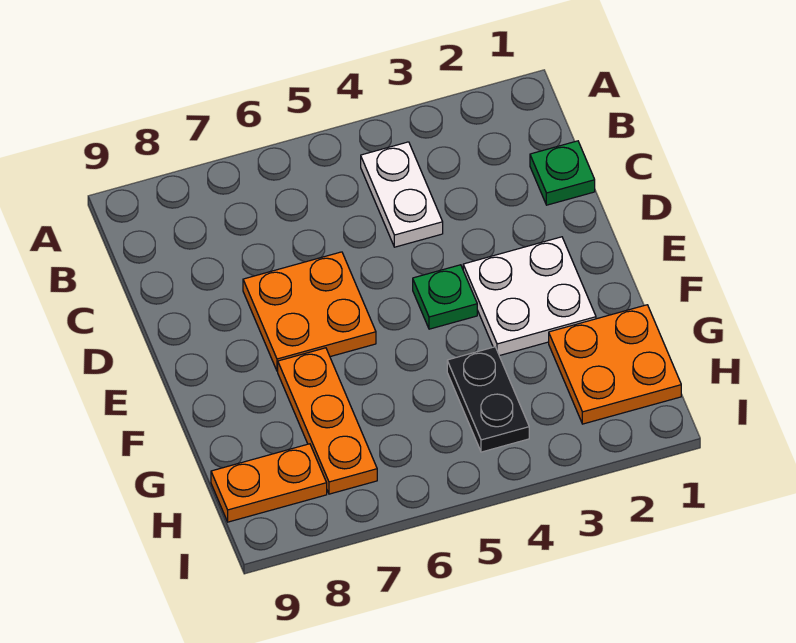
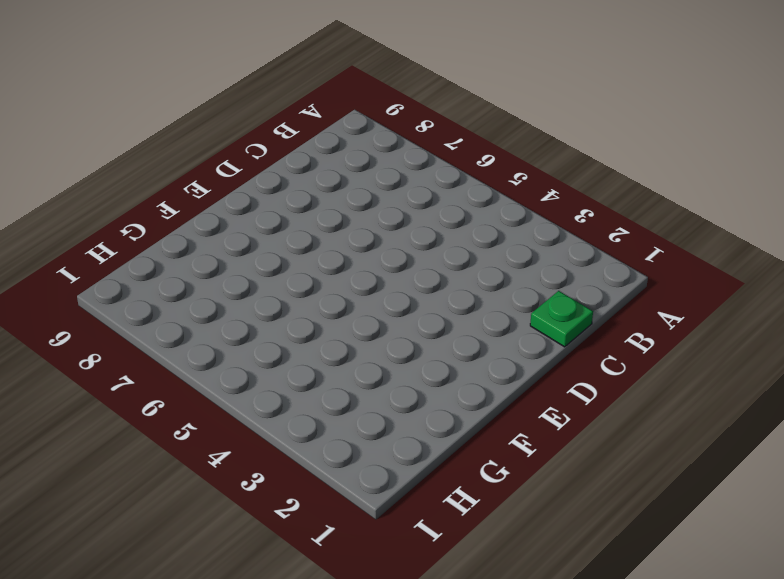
none -> white plate B4:C4 level 1
none -> orange plate D6:E7 level 1

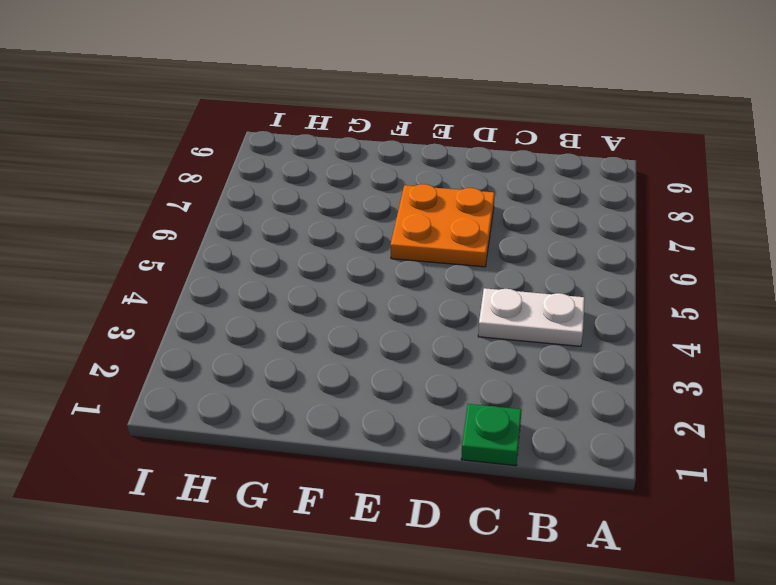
none -> white plate E2:F3 level 1
none -> green plate E4 level 1

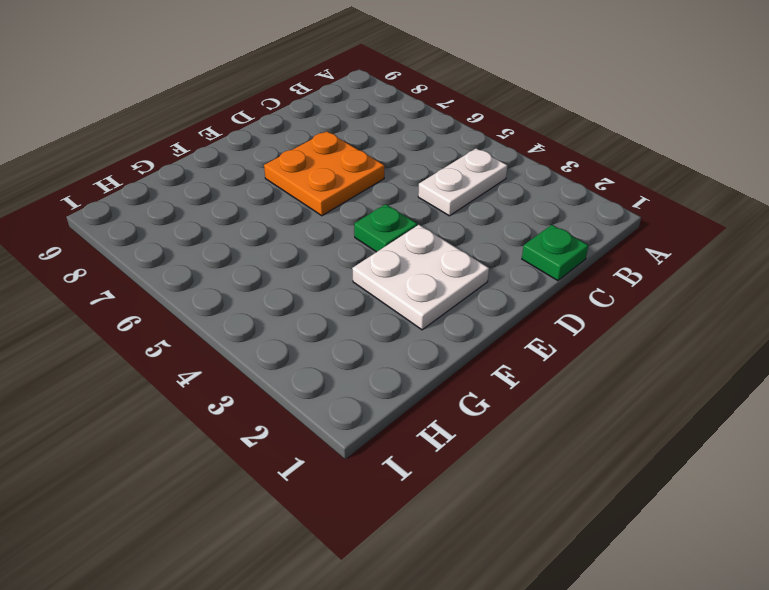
none -> orange plate F7:H7 level 1
none -> orange plate G1:H2 level 1

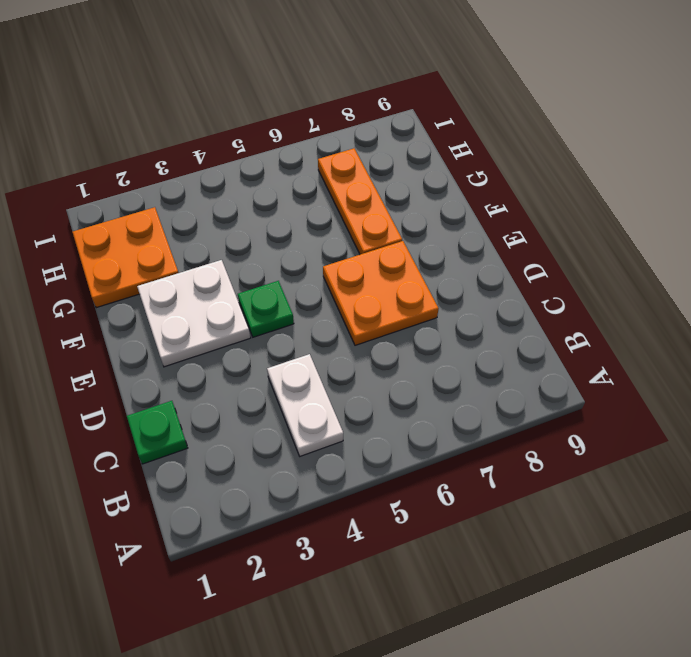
none -> black plate G4:H4 level 1
none -> orange plate H8:H9 level 1

